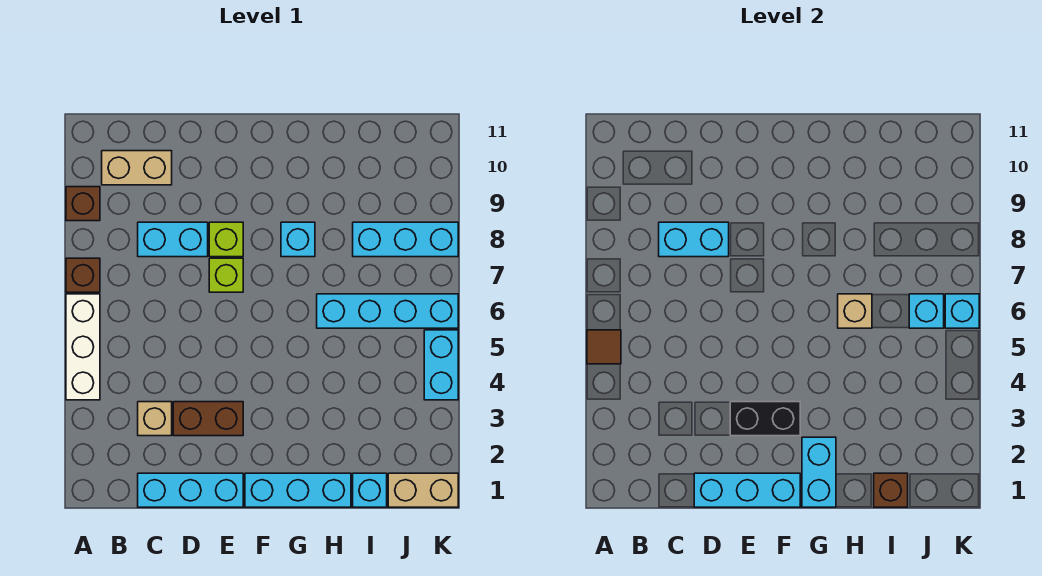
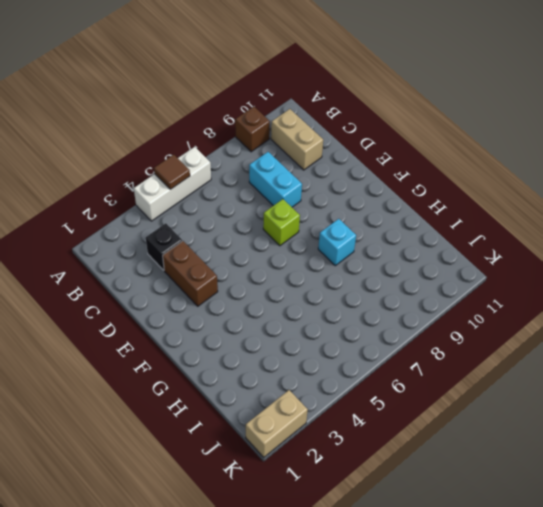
black brick C3 level 1 -> tan brick C3 level 1
tan brick K1:K2 level 1 -> tan brick J1:K1 level 1
none -> brown brick A7 level 1
none -> cyan brick C1:E1 level 1
none -> lime brick E8 level 1

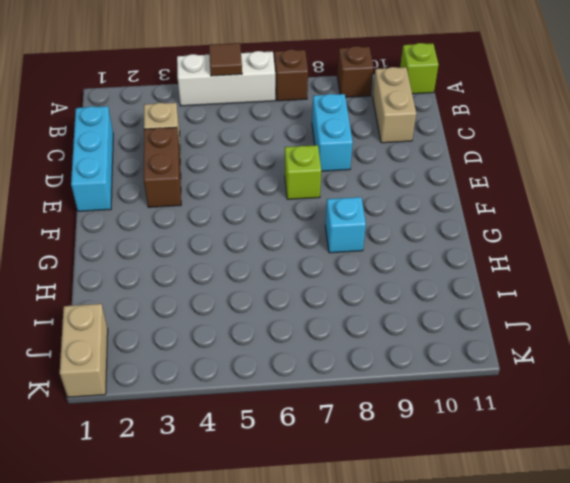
lime brick A11 level 1 -> lime brick E8 level 1
none -> cyan brick F1:H1 level 1
none -> cyan brick H6:K6 level 1
none -> cyan brick I1 level 1

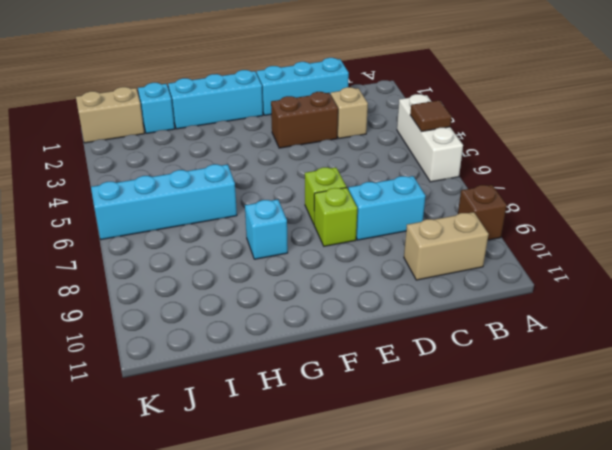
none -> brown brick A7 level 1
none -> cyan brick I8:K8 level 1
none -> cyan brick K4:K5 level 1

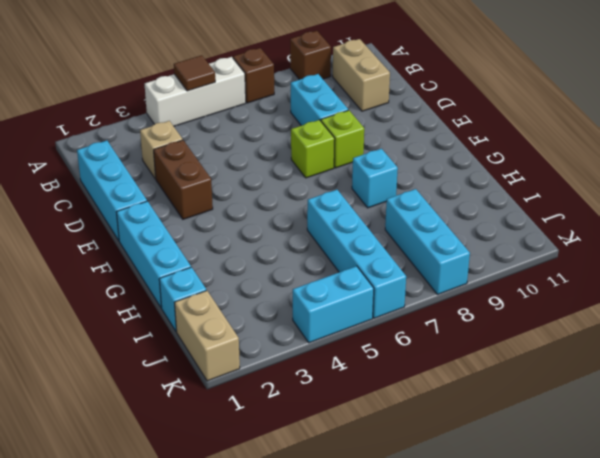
none -> cyan brick C8:D8 level 2
none -> cyan brick D1:F1 level 2
none -> black brick E3:F3 level 2

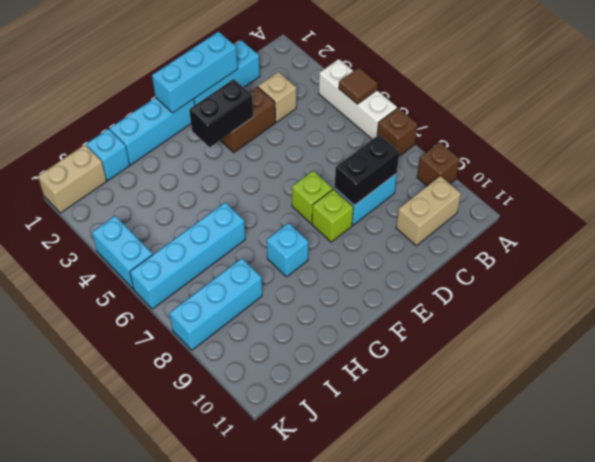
black brick C8:D8 level 2 -> cyan brick C8:D8 level 2
none -> cyan brick G1:G2 level 2
none -> tan brick H6 level 2
none -> brown brick I1 level 2

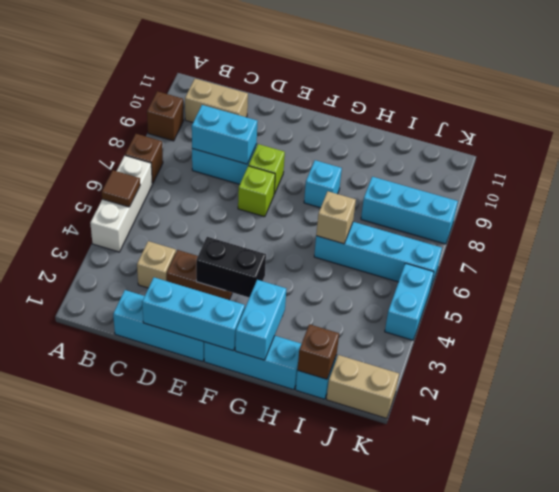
none -> cyan brick J6 level 2
none -> cyan brick K6 level 2

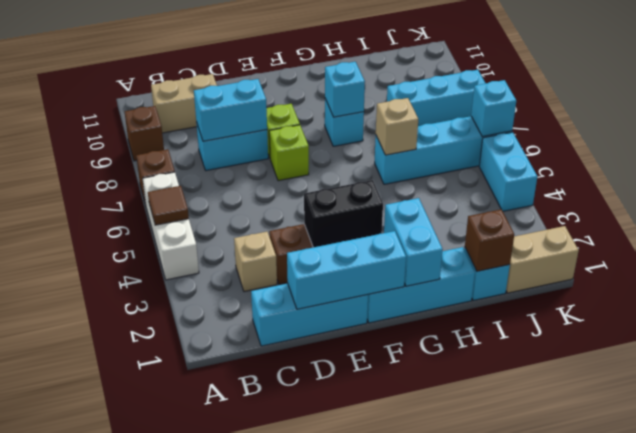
cyan brick G8 level 2 -> cyan brick J6 level 2

